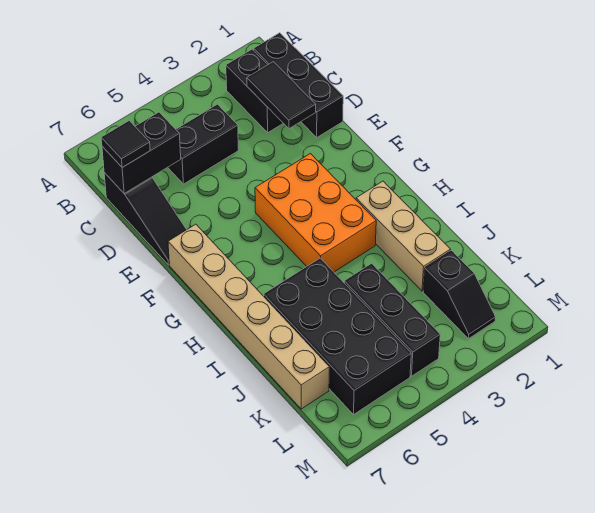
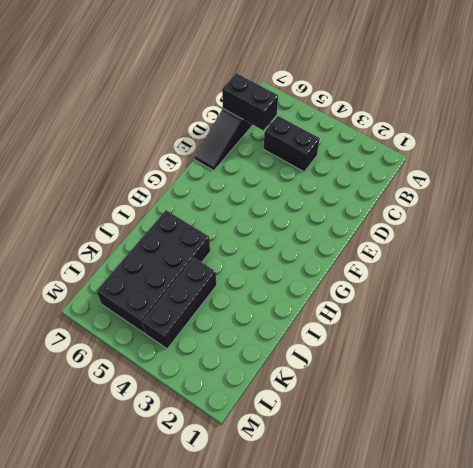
none -> black brick B1:D1 level 1
none -> black brick B2:C2 level 1
none -> orange brick F3:H4 level 1

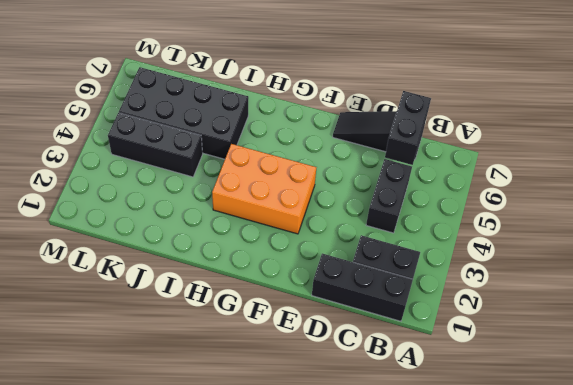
none -> tan brick F7:K7 level 1
none -> tan brick H2:J2 level 1
none -> black slope K2:L2 level 1 top K

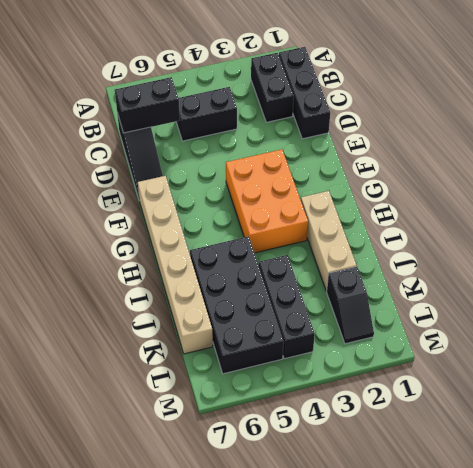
none -> black tile C2:D2 level 2
none -> black tile C7 level 3

